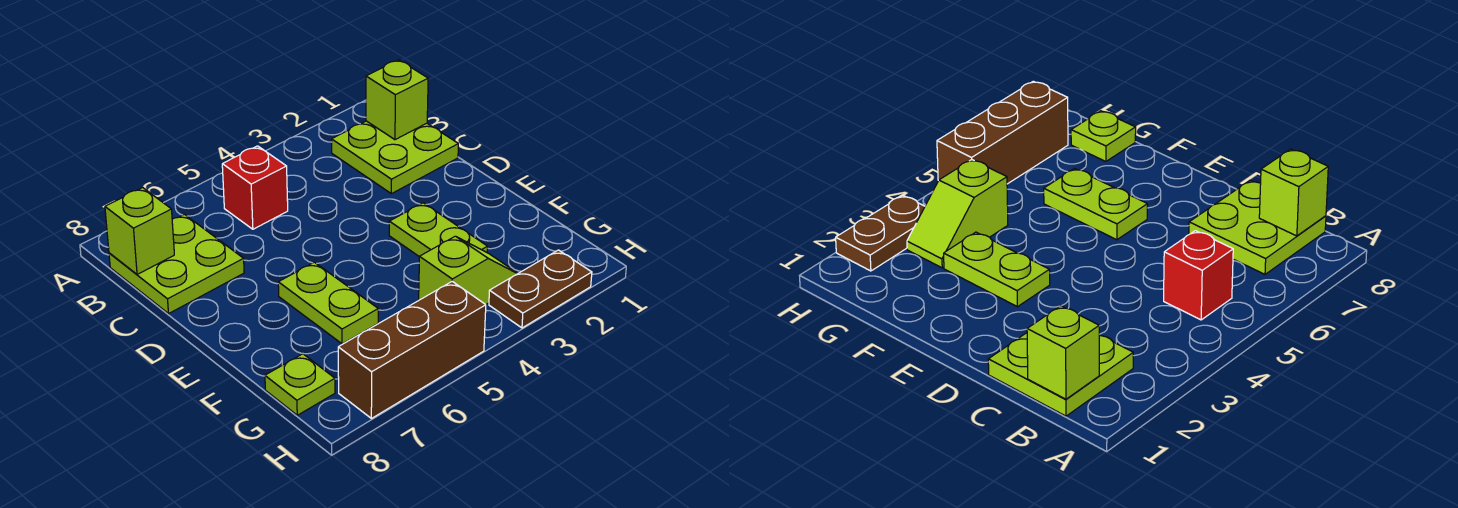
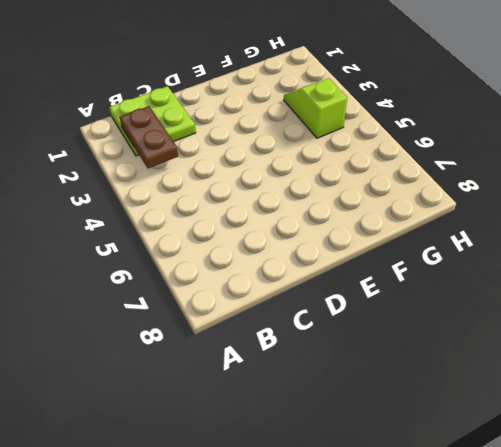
brown plate B2:B3 level 2 -> brown plate H2:H3 level 1
none -> red brick B5 level 1
none -> lime plate B7:C8 level 1

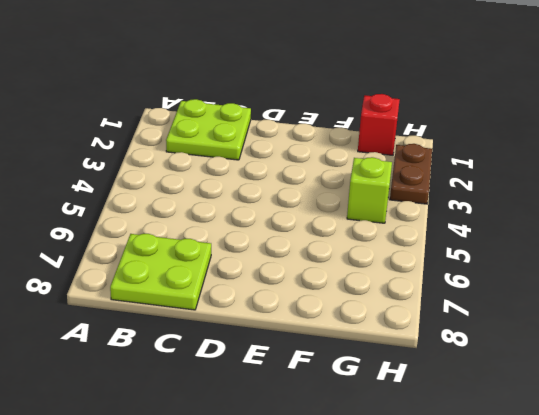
red brick G1 level 1 -> red brick B5 level 1
none -> lime plate E3:F3 level 1
none -> lime plate E6:F6 level 1

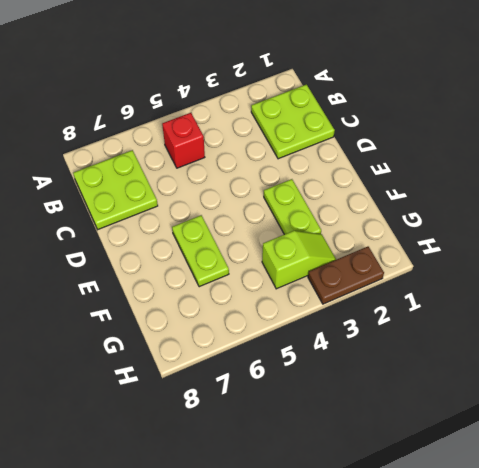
none -> lime plate G8 level 1
none -> brown brick H5:H7 level 1

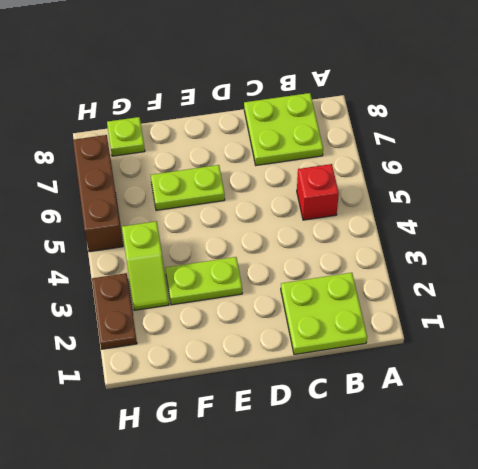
none -> lime brick B1 level 2
none -> lime brick B8 level 2

